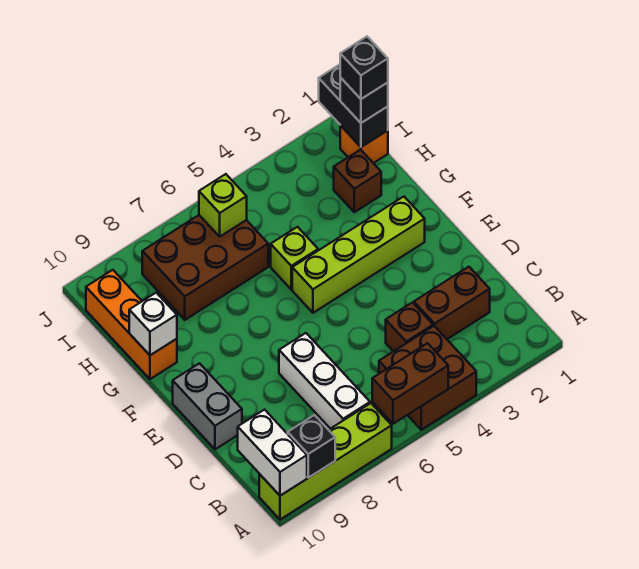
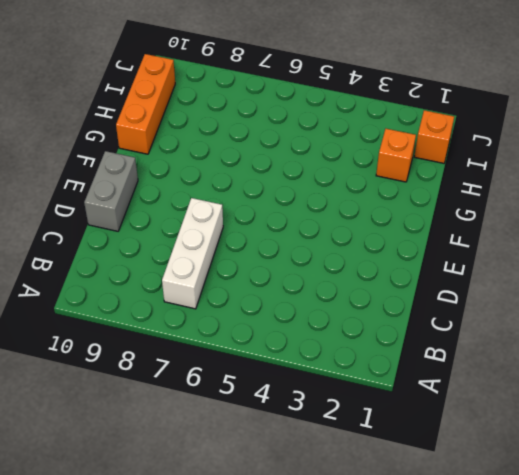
orange brick H2 level 1 -> brown brick H2 level 1
none -> brown brick A4:B5 level 1
none -> lime brick A7:A10 level 1
none -> brown brick C2:C3 level 1

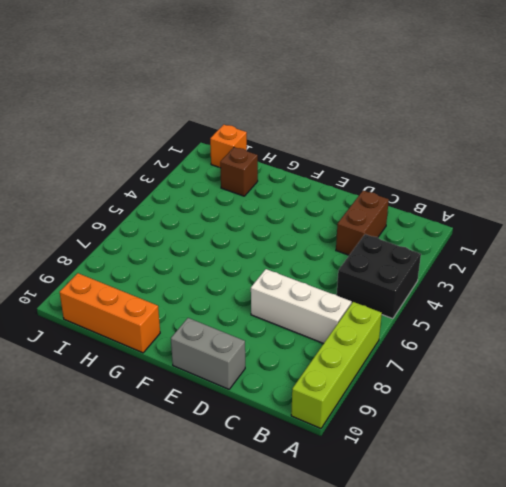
black brick A4:B5 level 1 -> brown brick A4:B5 level 1
none -> brown brick C4 level 1
none -> lime brick F2:F5 level 1
none -> lime brick G5 level 1

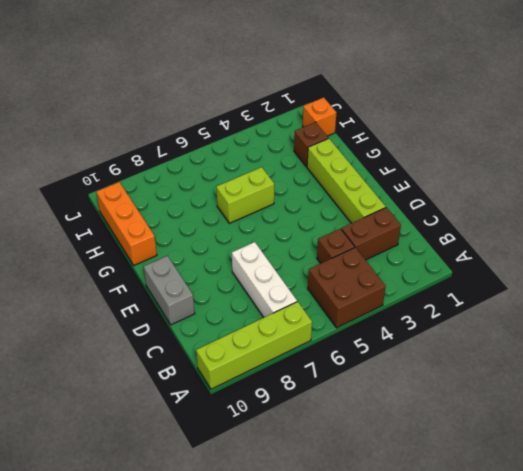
lime brick D2:G2 level 1 -> lime brick F2:F5 level 1
lime brick G5:G6 level 1 -> lime brick G5 level 1
none -> brown brick H6:I8 level 1
none -> brown brick A5:A6 level 2
none -> black brick A9 level 2

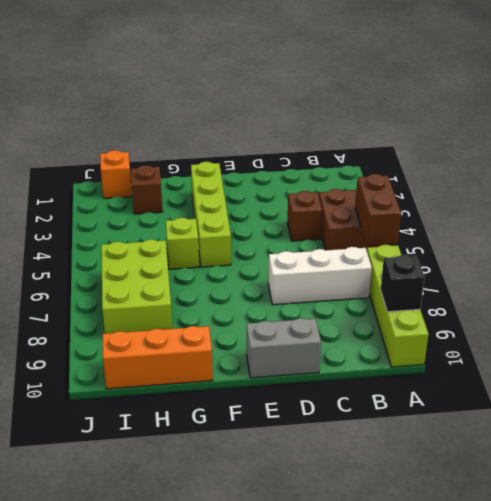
lime brick H6:I8 level 1 -> brown brick H6:I8 level 1
none -> brown brick C2:C3 level 1
none -> white brick A10:B10 level 2
none -> white brick G10 level 2

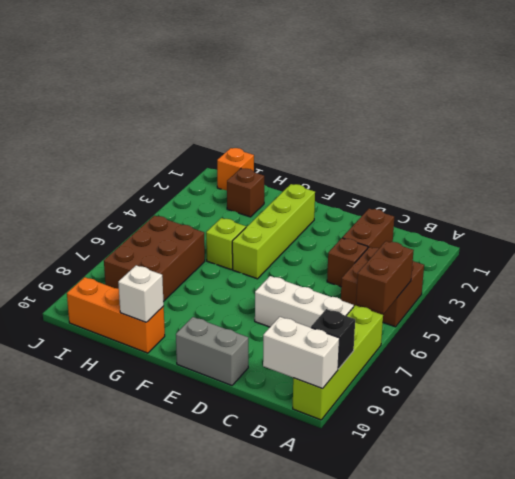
none -> black brick I1:J1 level 2
none -> lime brick I6 level 2
none -> black brick I1 level 3

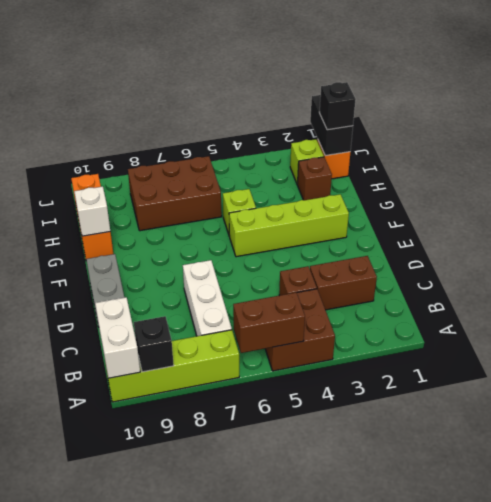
lime brick I2 level 1 -> lime brick I6 level 2
none -> black brick I1 level 4

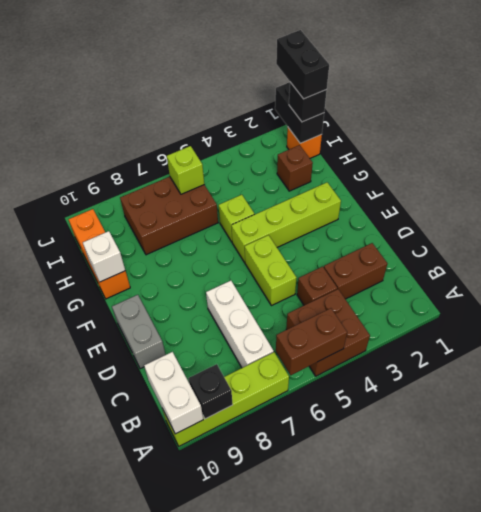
lime brick D5:E5 level 1 -> none
black brick I1:J1 level 4 -> black brick I1 level 4

